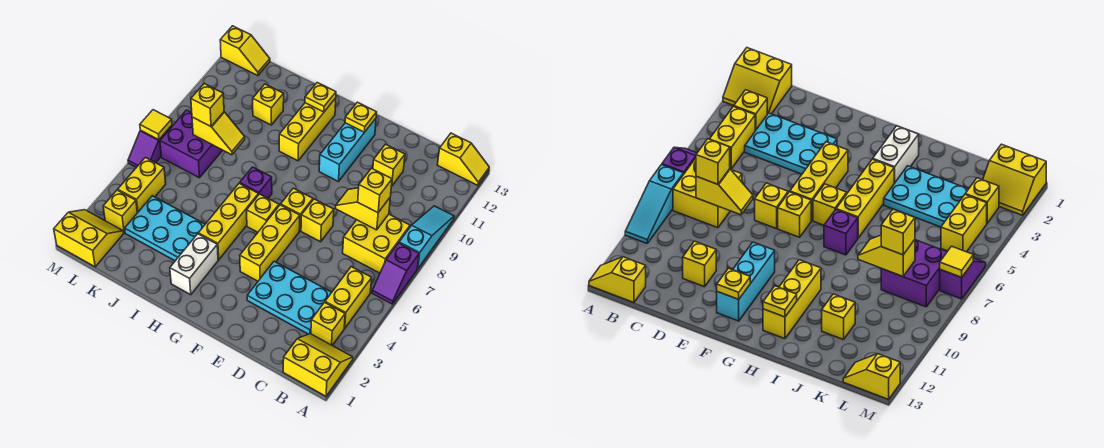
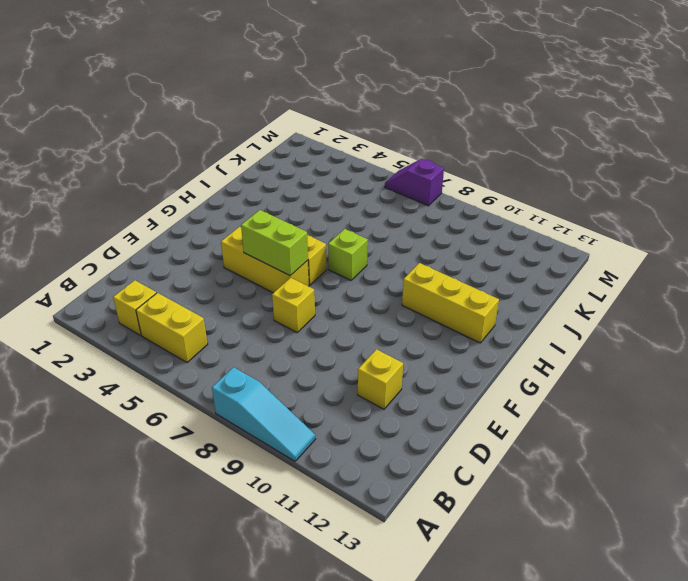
lime brick F5:F6 level 2 -> none
lime brick H7 level 1 -> purple brick H7 level 1
none -> yellow slope A1:B2 level 1 top 1
none -> purple slope A6:A7 level 1 top 7
none -> yellow slope A13:B13 level 1 top B
none -> yellow brick B7:C8 level 1

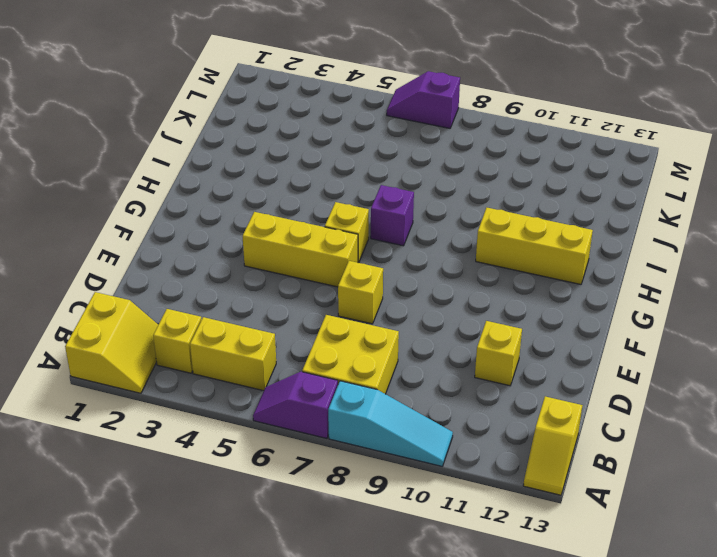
none -> cyan plate C3:E4 level 1
none -> yellow brick F7 level 1
none -> cyan brick F10:F12 level 1
none -> white brick H2:H3 level 1

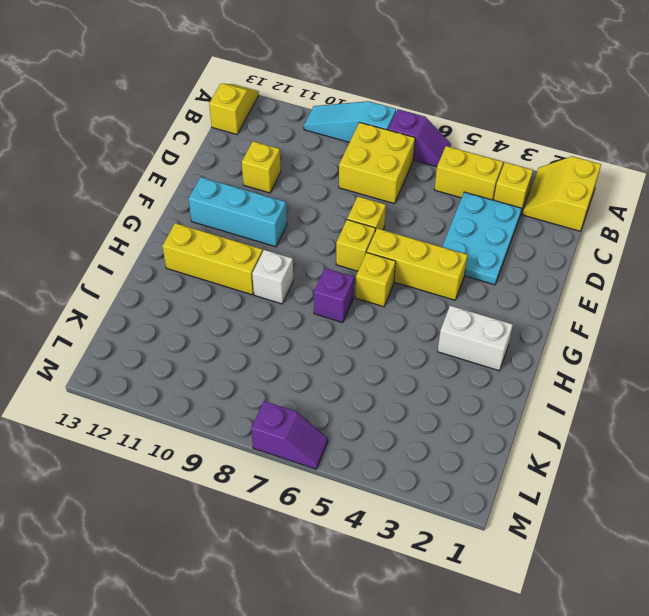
white brick H9 level 1 -> none
none -> yellow brick H4:H6 level 1
none -> cyan plate I3:K4 level 1
none -> yellow brick J11 level 1
none -> purple brick K7:L8 level 1

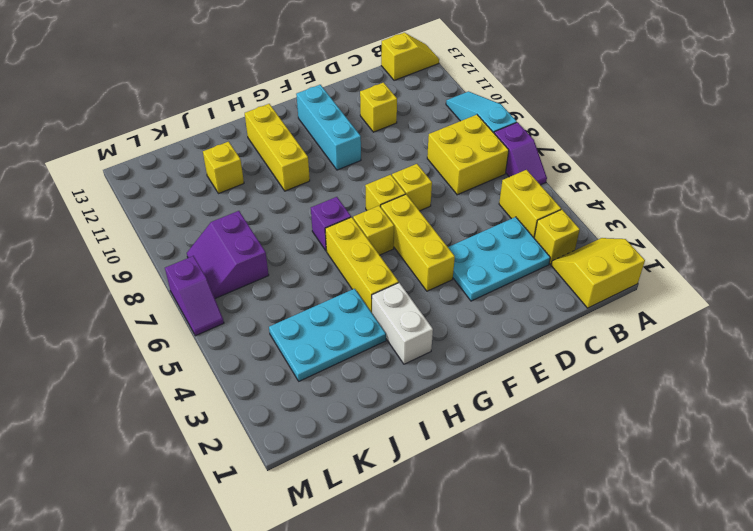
purple slope K7:L8 level 1 top K -> purple brick K7:L8 level 1
none -> yellow slope L1:M2 level 1 top 1
none -> yellow brick L3 level 1
none -> yellow brick L4:L5 level 1
none -> yellow slope L13:M13 level 1 top M

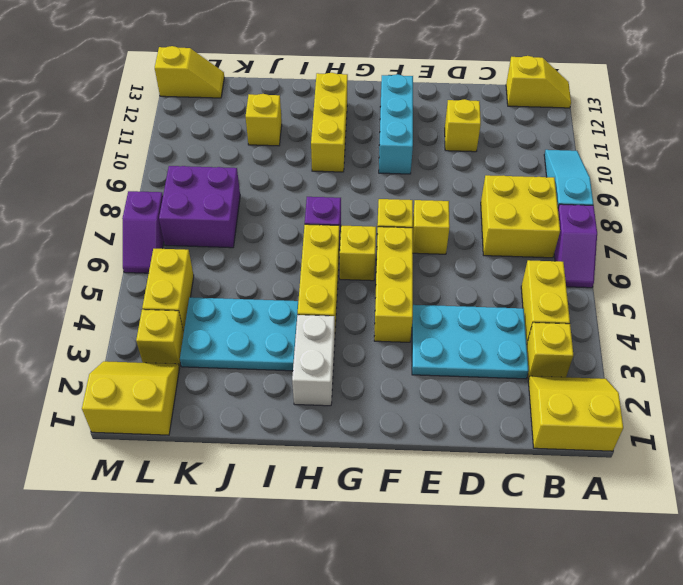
none -> yellow slope C8:D8 level 2 top C
none -> yellow plate F12 level 2
none -> yellow plate H12 level 2
none -> yellow slope J8:K8 level 2 top K

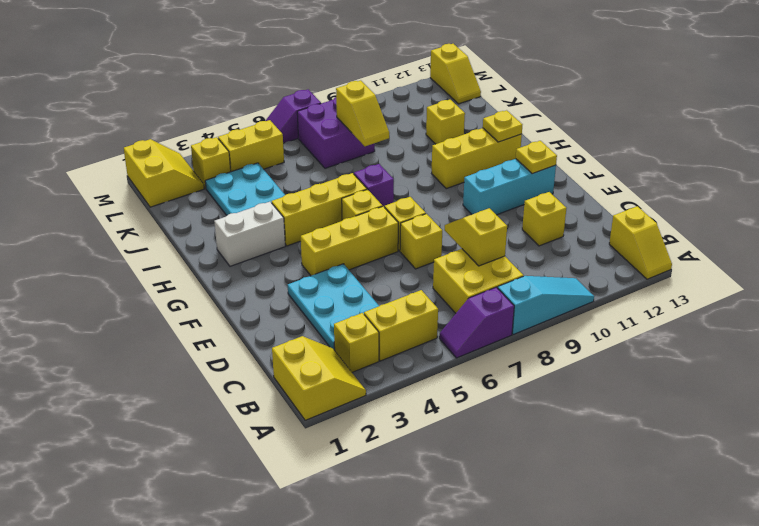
none -> yellow tile M7 level 2
none -> yellow brick C8 level 3
none -> yellow brick K8 level 3

